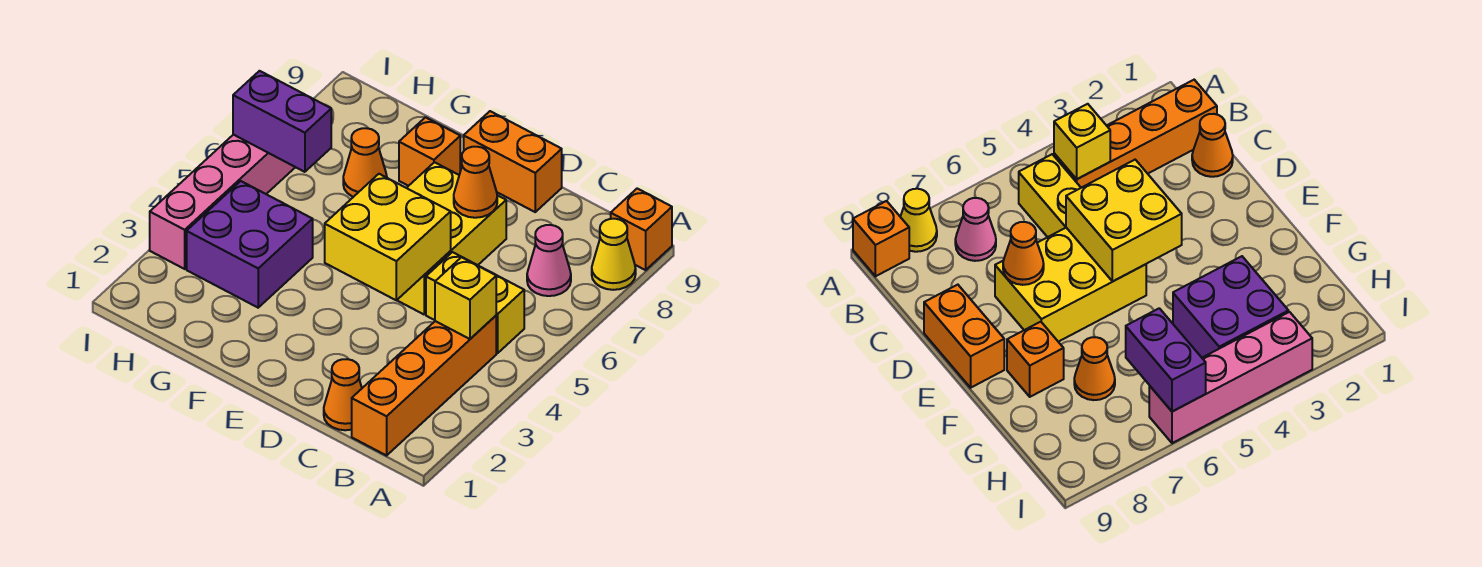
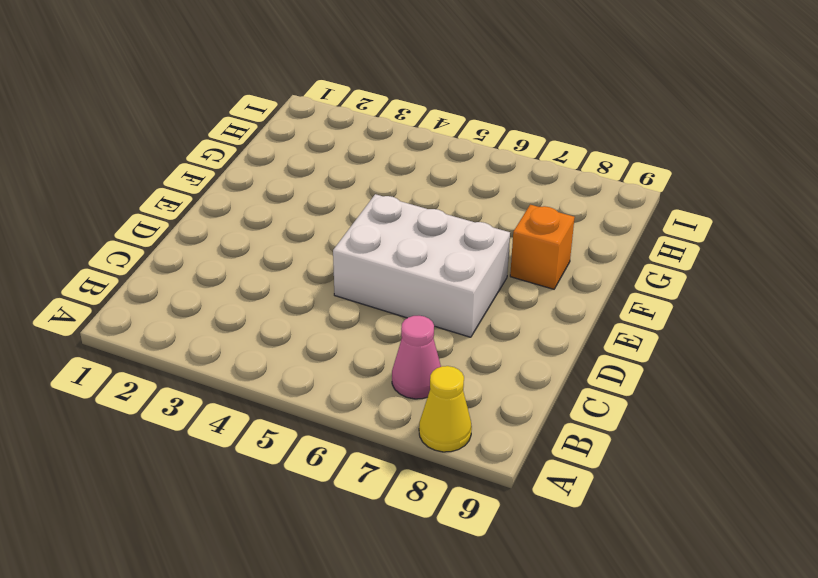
white brick D5:E7 level 1 -> yellow brick D5:E7 level 1
none -> orange brick A9 level 1
none -> orange brick B1:B4 level 1
none -> yellow brick B5:C5 level 1

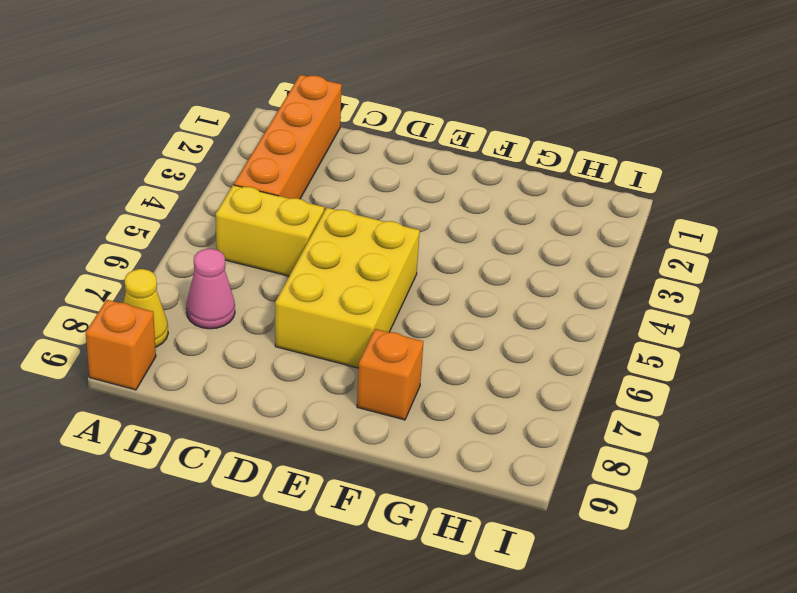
none -> orange cone C1 level 1
none -> orange brick D9:E9 level 1
none -> purple brick G3:H4 level 1

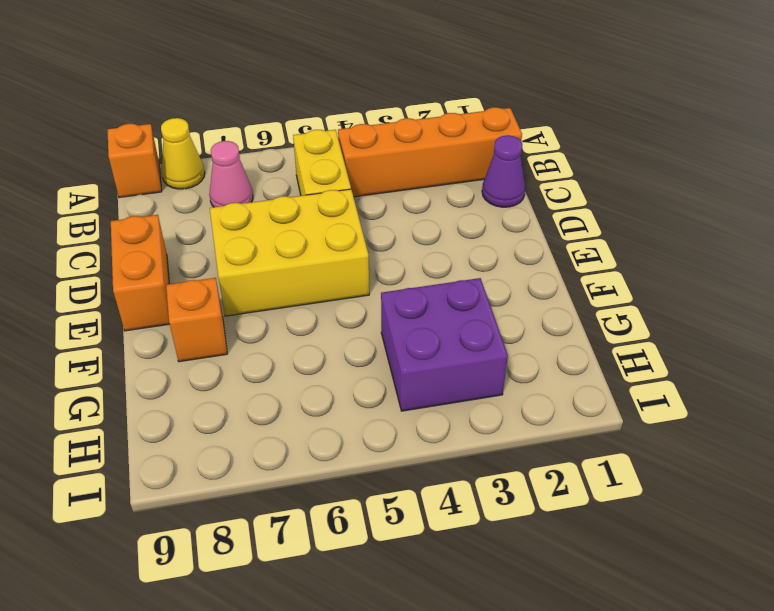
purple cone C1 level 1 -> orange cone C1 level 1
none -> orange cone G7 level 1
none -> pink brick I3:I6 level 1
none -> yellow brick B4 level 2

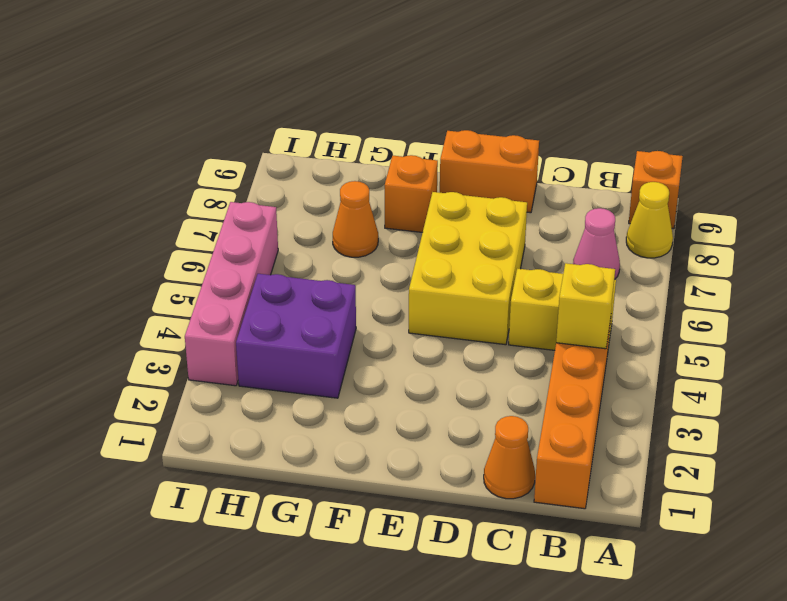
none -> yellow brick D4:E5 level 2
none -> orange cone D7 level 2
none -> purple brick H6:I6 level 2

